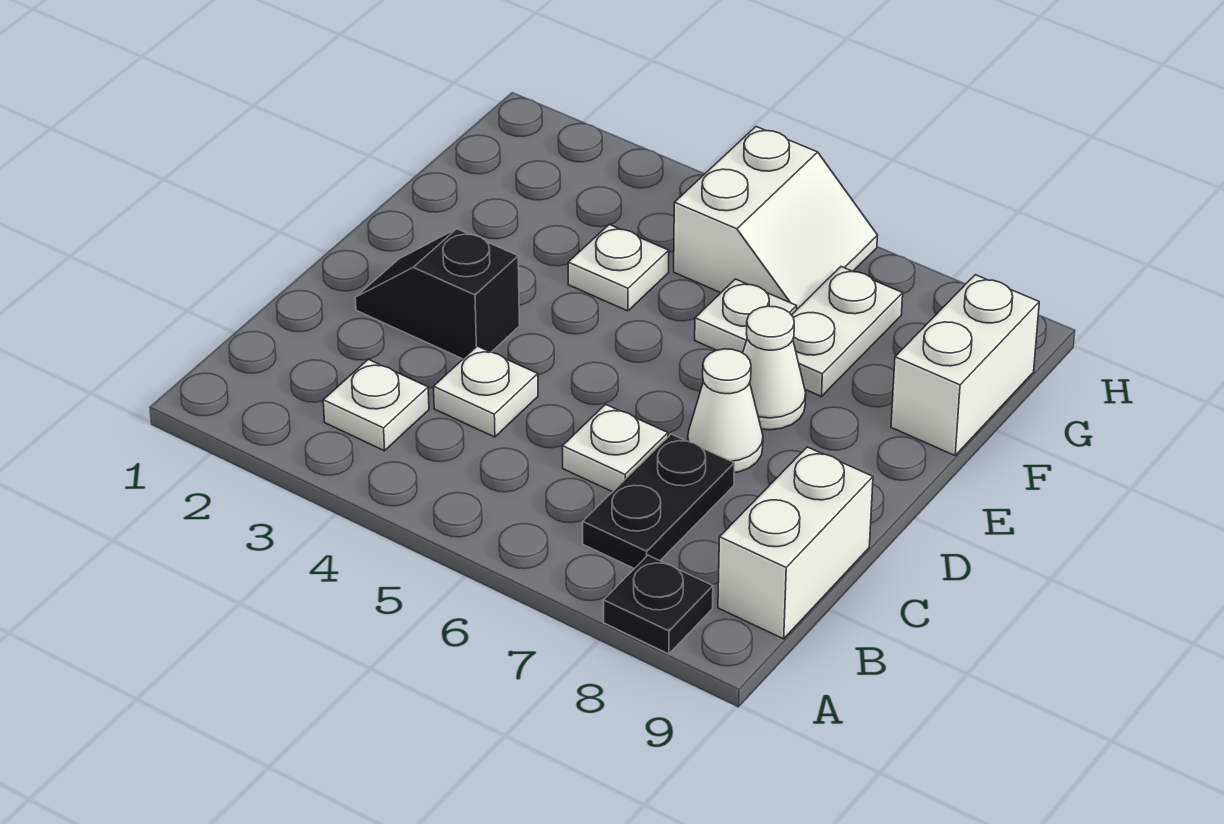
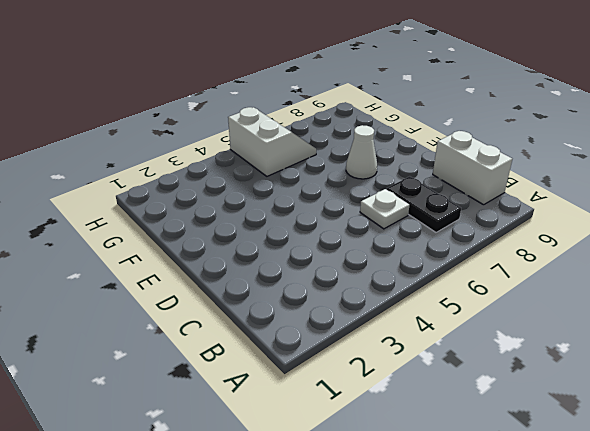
none -> black plate A8 level 1
none -> white plate B3 level 1
none -> white plate C4 level 1

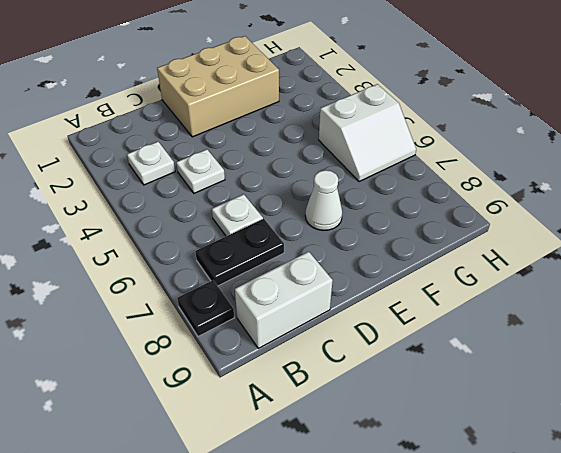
tan brick D1:F2 level 1 -> black slope D2:D3 level 1 top 3
none -> white cone D7 level 1
none -> white plate F4 level 1
none -> white plate F6 level 1

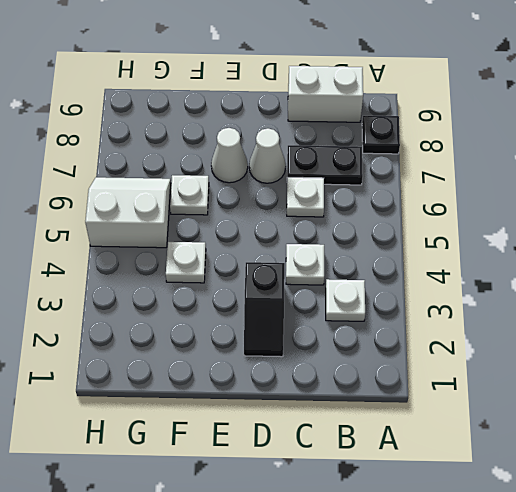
none -> white plate F7:G7 level 1
none -> white brick F9:G9 level 1

